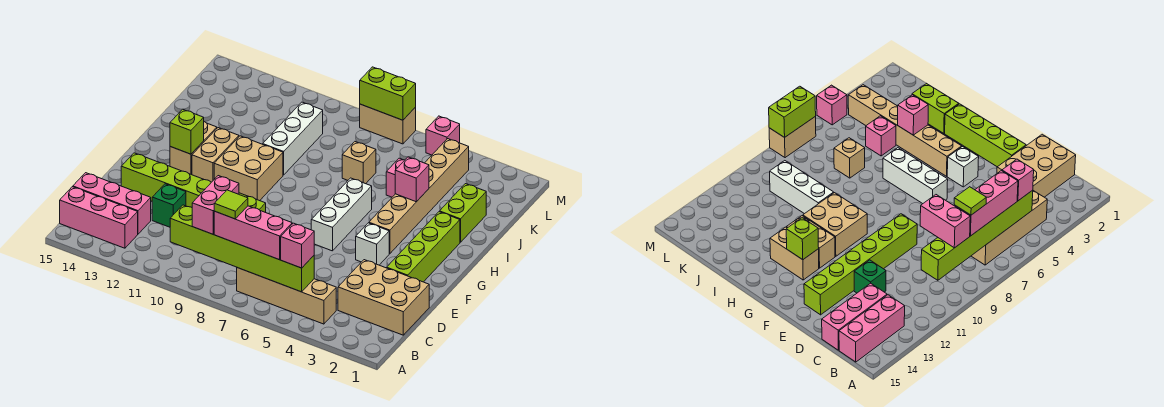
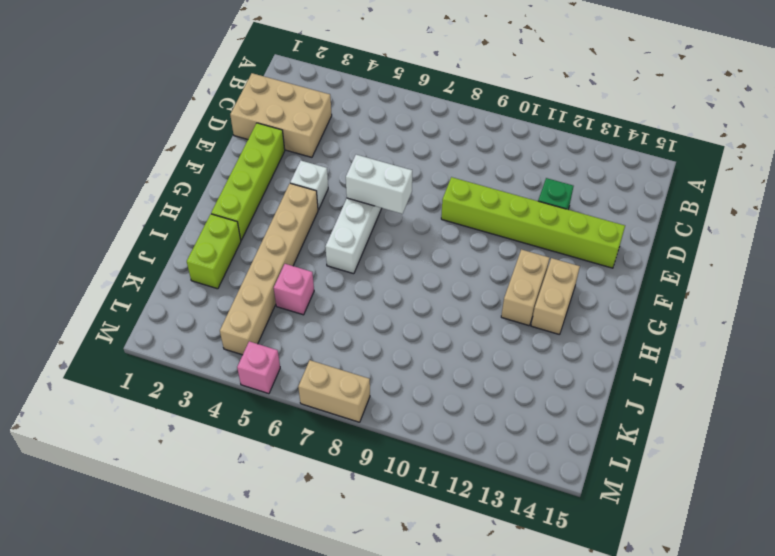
white brick F6:F7 level 2 -> none
none -> tan brick B4:B7 level 1
none -> pink brick B13:B15 level 1
none -> pink brick C13:C15 level 1

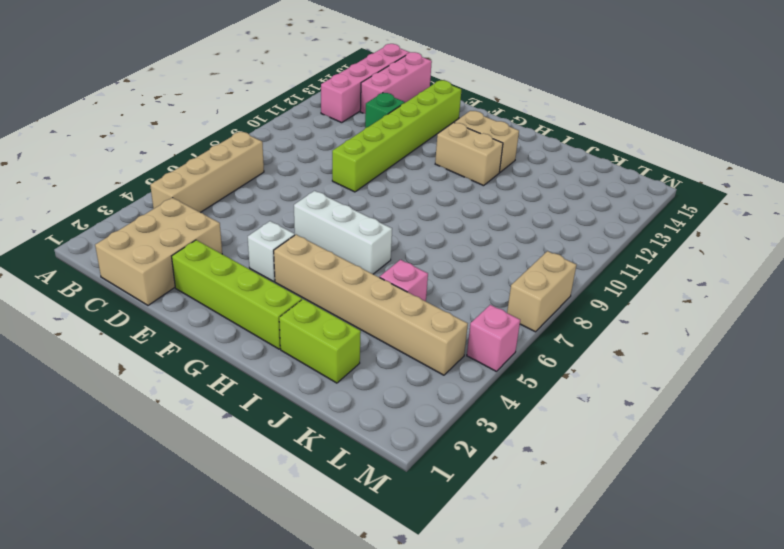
pink brick B12:B15 level 1 -> pink brick B13:B15 level 1
none -> tan brick G10:H11 level 1
none -> white brick I10:K10 level 1
none -> tan brick J7 level 1

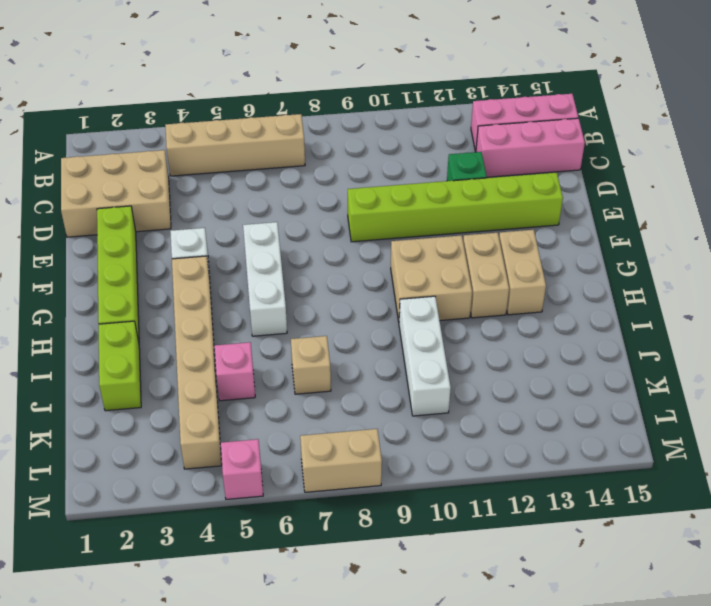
none -> lime brick B5:B10 level 2
none -> lime brick G13 level 2
none -> pink brick I4 level 2

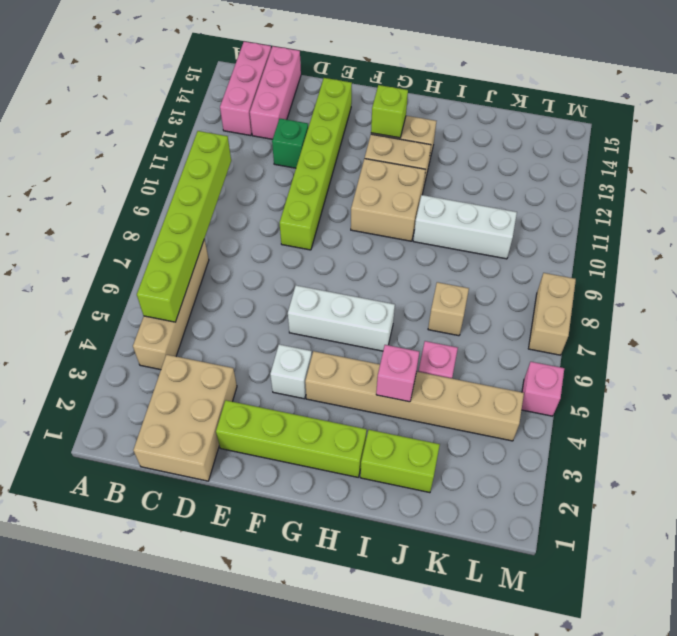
none -> lime brick M7:M8 level 2
none -> pink brick B5 level 3
none -> pink brick B6:B8 level 3

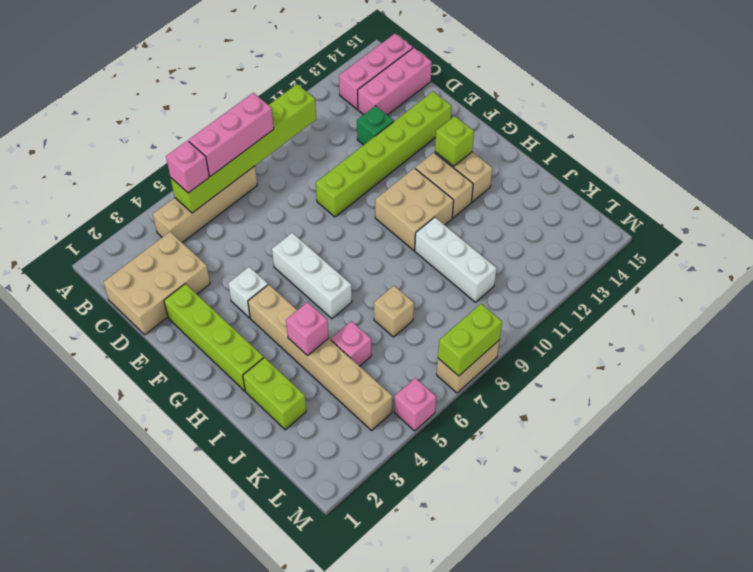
none -> pink brick B9:C9 level 3
none -> lime tile B8 level 4

